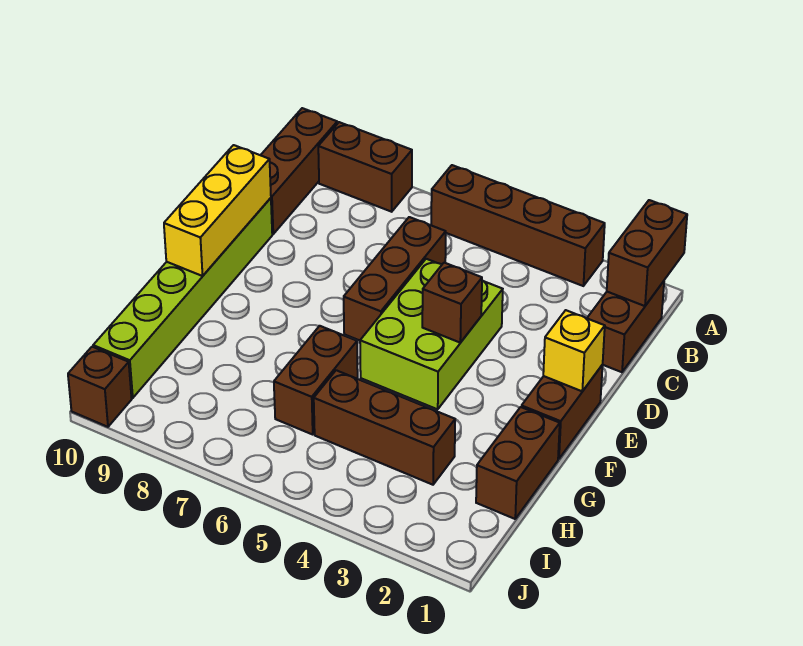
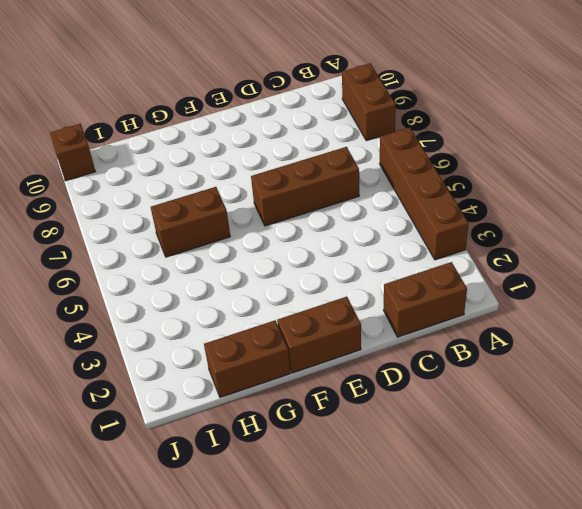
none -> brown brick A10:C10 level 1
none -> lime brick D4:F5 level 1
none -> lime brick D10:I10 level 1

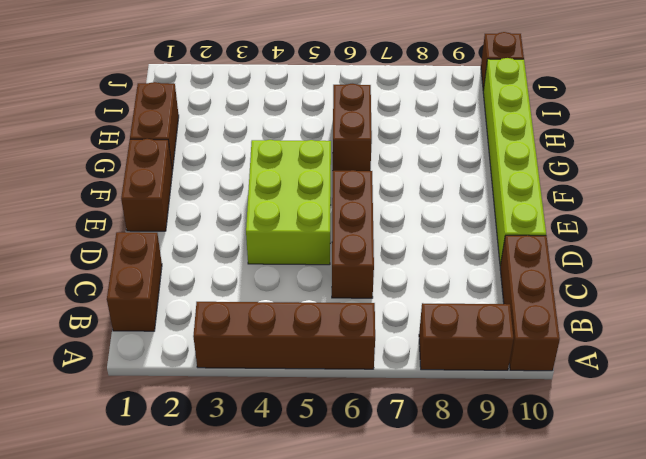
none -> brown brick H3:H5 level 1
none -> brown brick A1:B1 level 2
none -> yellow brick D10:F10 level 2

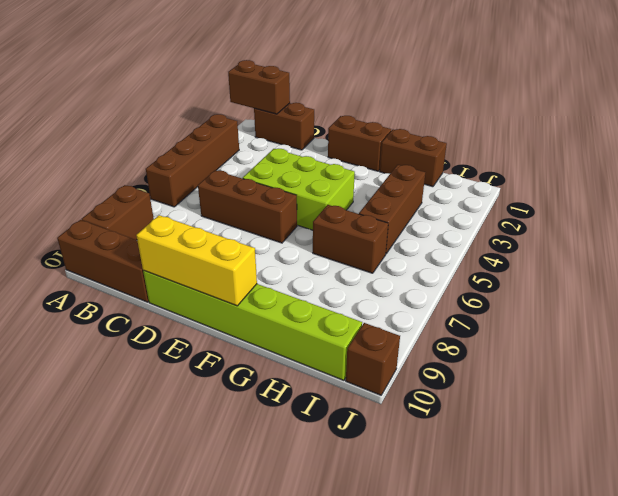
none -> yellow brick E1 level 2
none -> brown brick E4 level 2

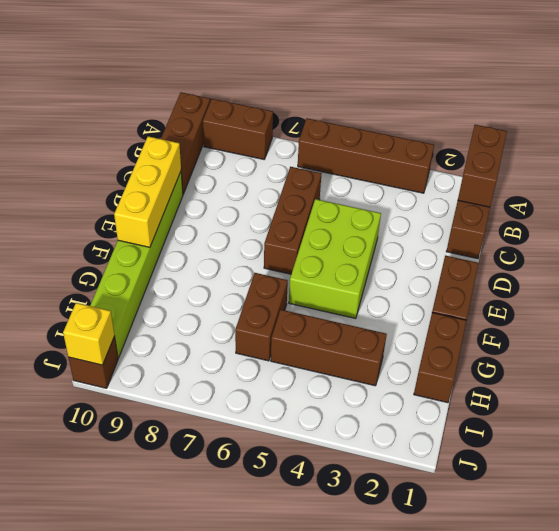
yellow brick J10 level 2 -> yellow brick E1 level 2
none -> brown brick E4 level 2

